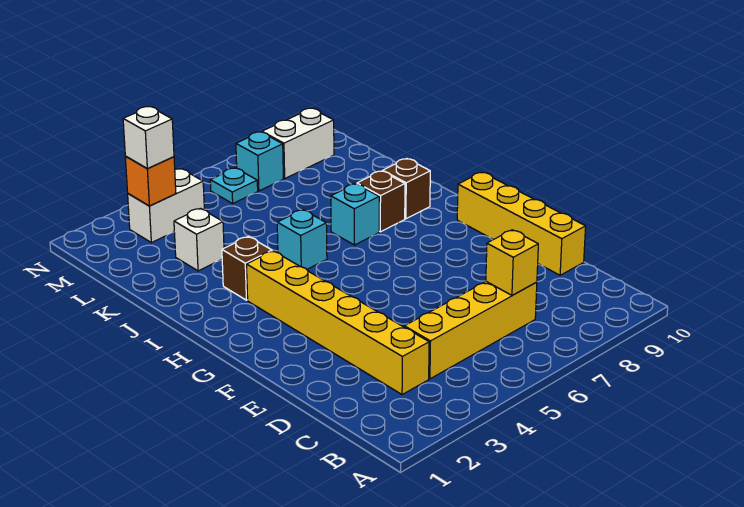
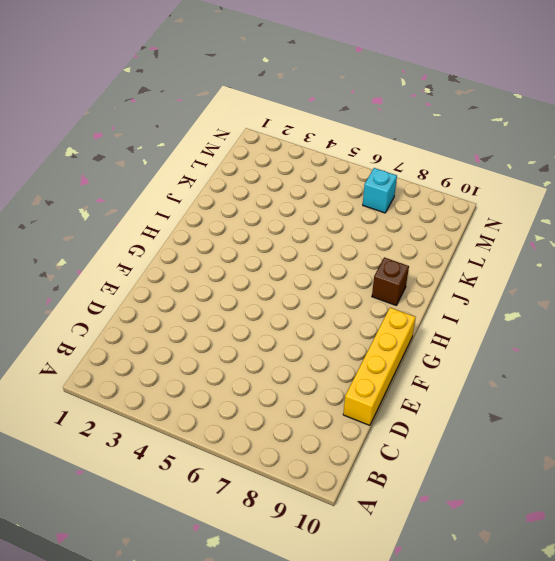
none -> yellow brick C3:H3 level 1
none -> yellow brick C4:C7 level 1
none -> brown brick I3 level 1

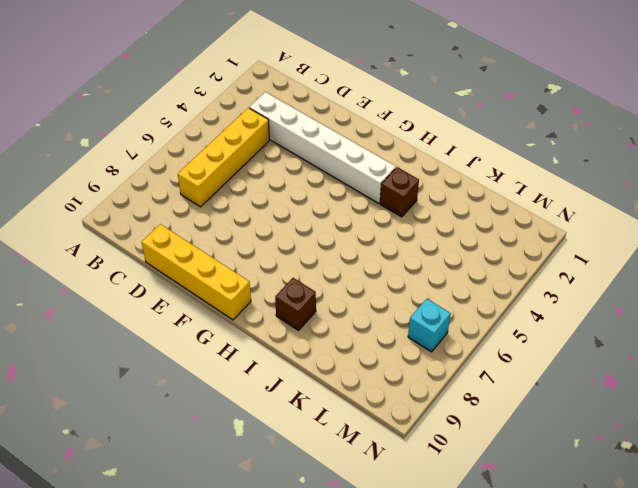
white brick C3:H3 level 1 -> yellow brick C3:H3 level 1
none -> cyan brick I5 level 1
none -> cyan brick I7 level 1
none -> brown brick I8 level 1

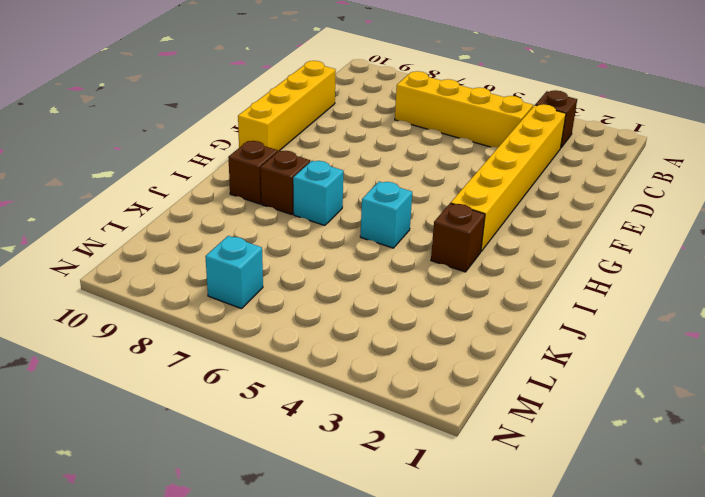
brown brick B3 level 1 -> none
none -> white brick K3 level 1
none -> white brick M3:M4 level 1
none -> cyan plate M6 level 1

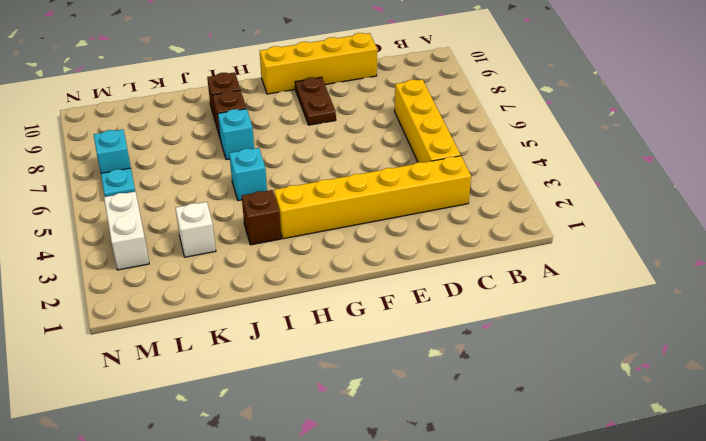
brown plate F8:F9 level 1 -> none
none -> white brick M8:M9 level 1
none -> yellow brick C7 level 2
none -> orange brick M3 level 2

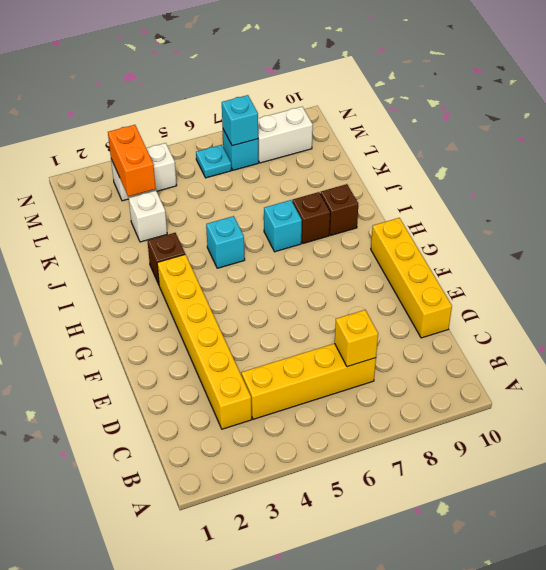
orange brick L3:M3 level 2 -> orange brick M3 level 2
cyan brick M7 level 2 -> none
none -> white brick M3 level 3

